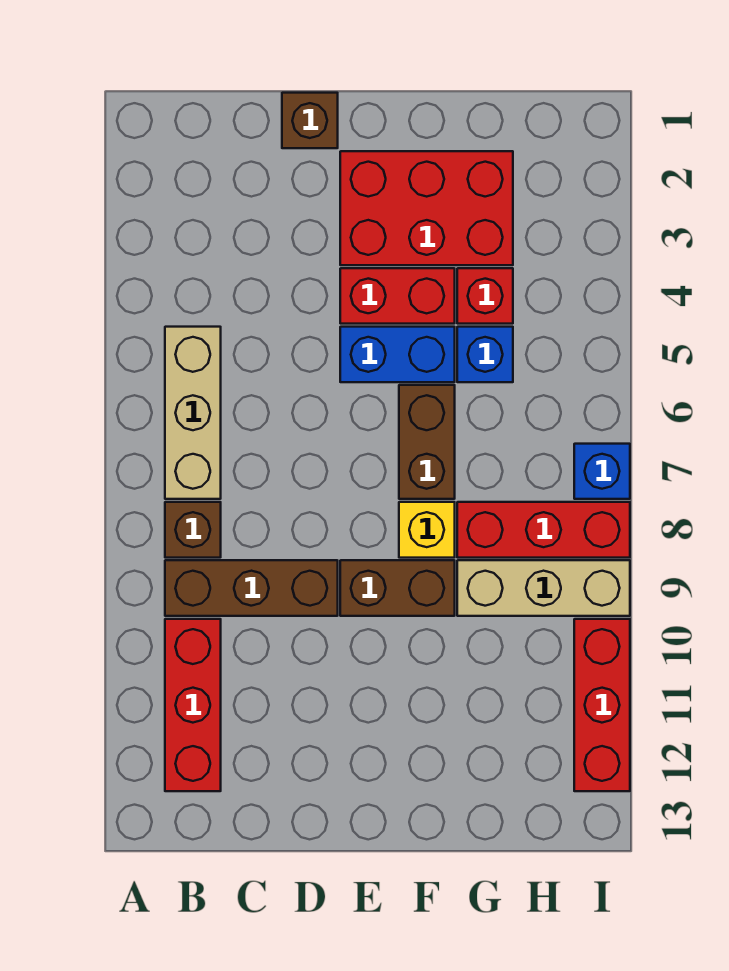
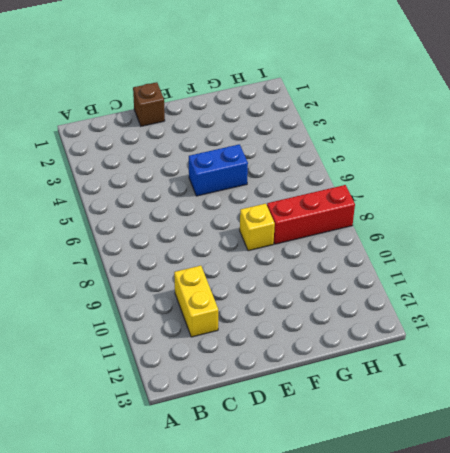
yellow brick C10:C11 level 1 -> none
none -> tan brick B5:B7 level 1
none -> brown brick B8 level 1
none -> brown brick B9:D9 level 1

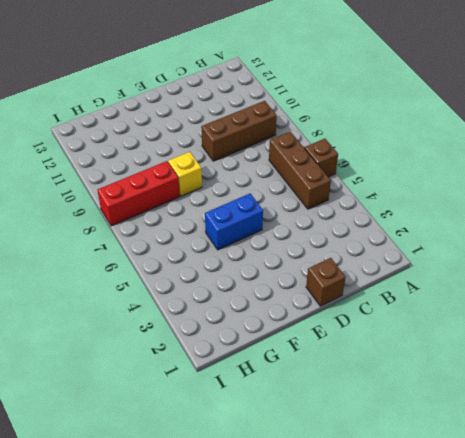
brown brick A6 level 1 -> brown brick B8 level 1
brown brick B5:B7 level 1 -> tan brick B5:B7 level 1
none -> red brick B10:B12 level 1
none -> red brick E2:G3 level 1
none -> red brick E4:F4 level 1

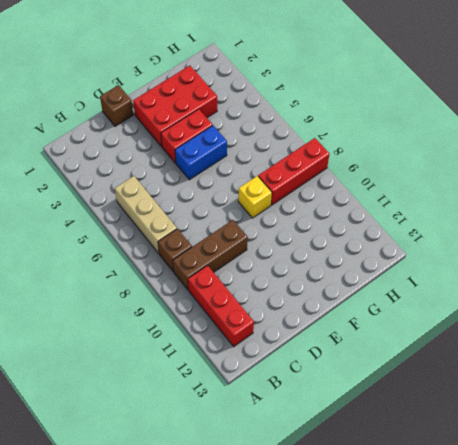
none -> brown brick E9:F9 level 1
none -> brown brick F6:F7 level 1
none -> red brick G4 level 1

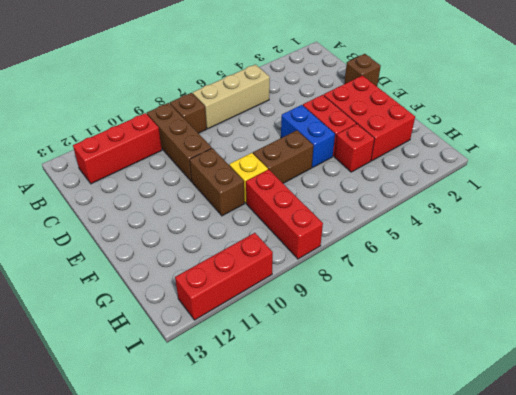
none -> blue brick G5 level 1
none -> tan brick G9:I9 level 1
none -> blue brick I7 level 1

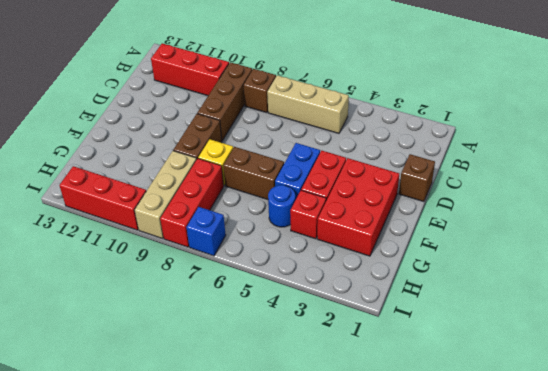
blue round brick G5 level 1 -> blue brick G5 level 1

